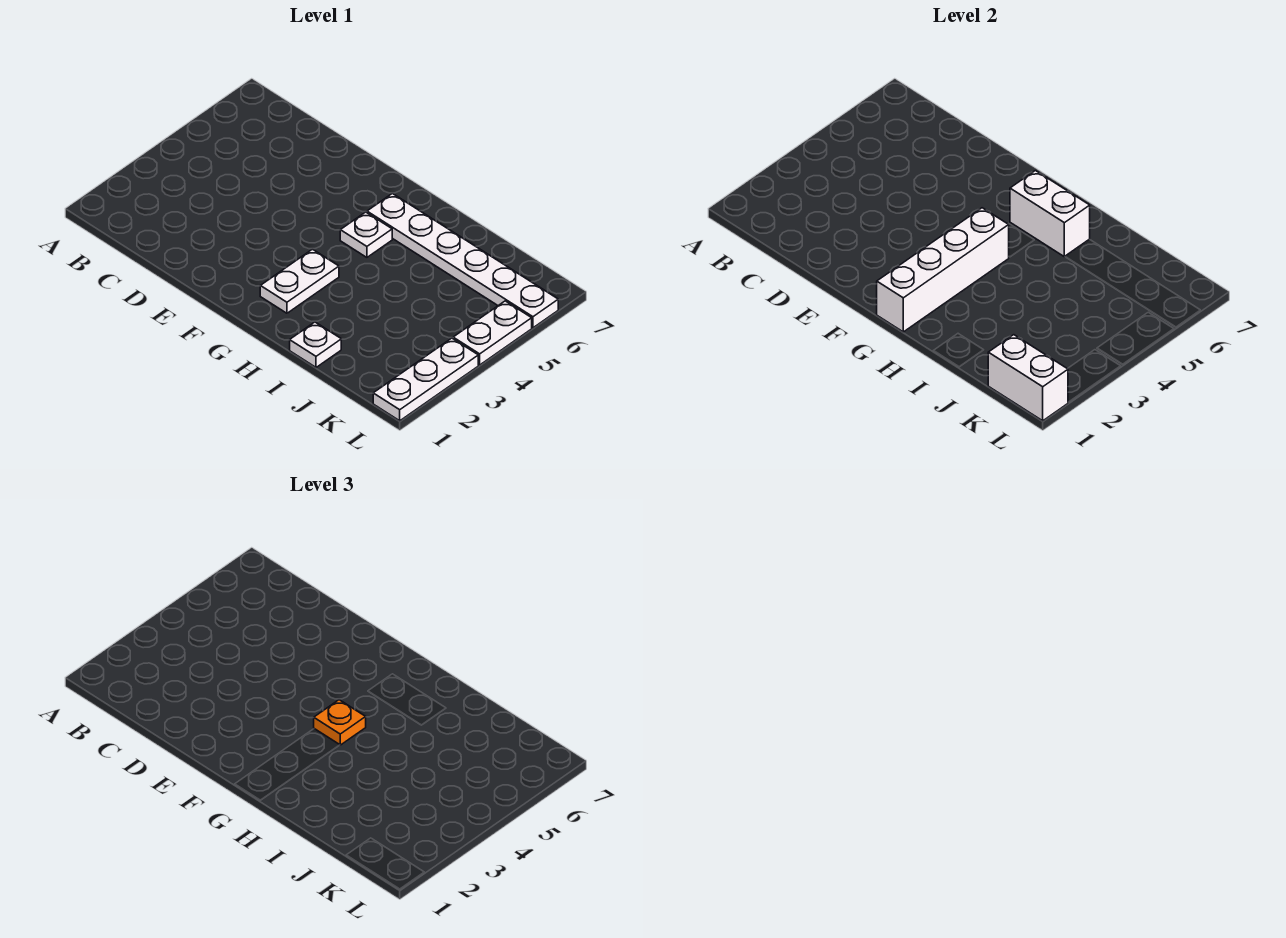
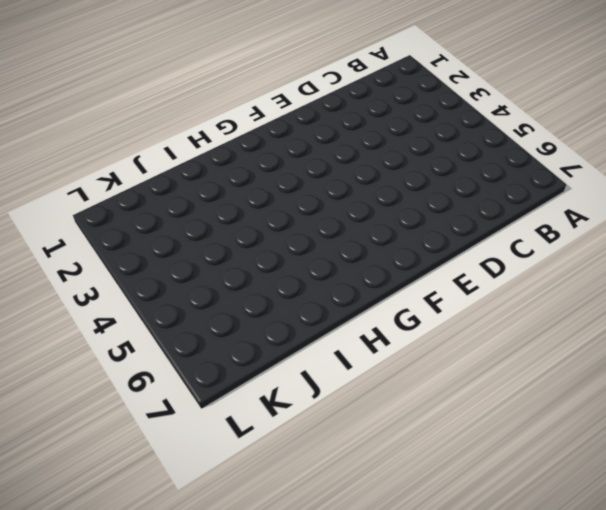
none -> white plate G2:G3 level 1
none -> white plate G5 level 1

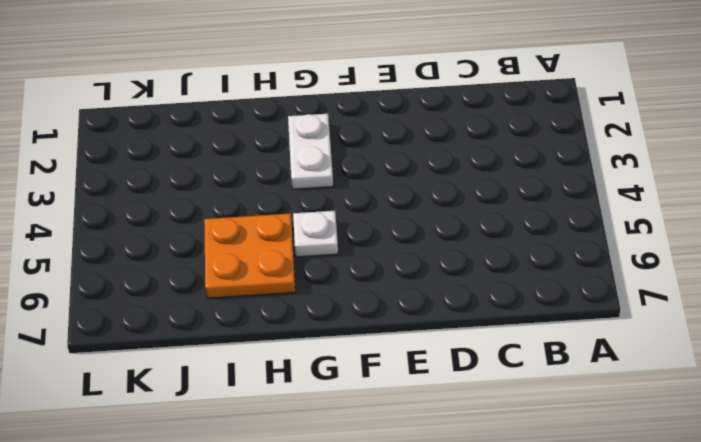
orange plate H5:I6 level 1 -> white plate G6:L6 level 1
none -> white plate I1 level 1
none -> white plate L1:L3 level 1

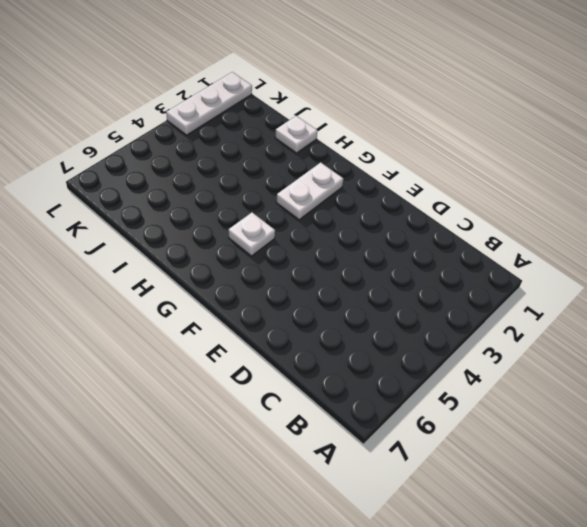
none -> white plate G6:L6 level 1
none -> white plate L4:L5 level 1

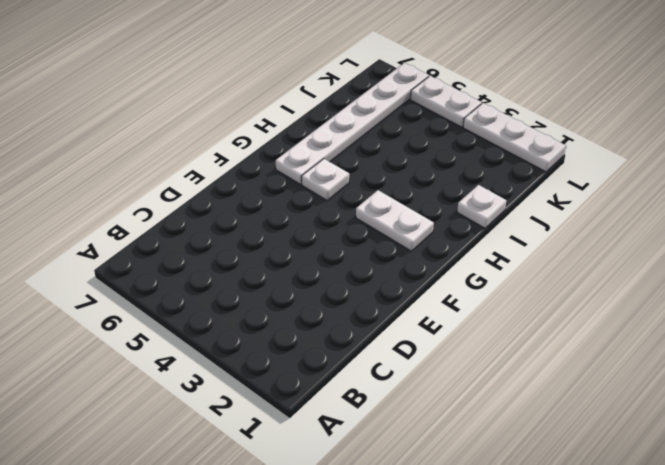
none -> white brick G1:G4 level 2
none -> white brick G6:H6 level 2

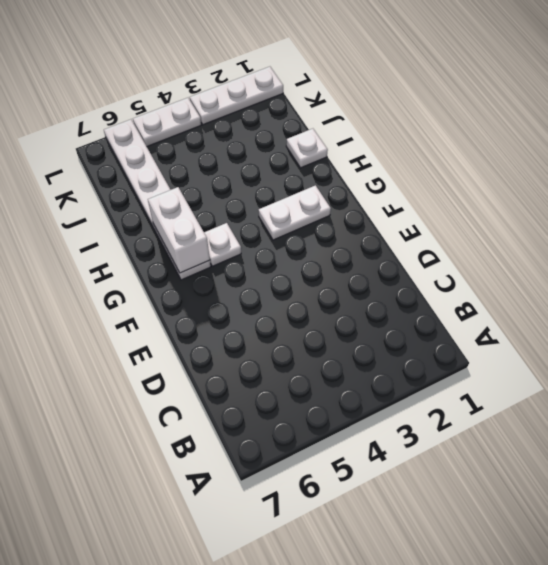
none -> white brick G1:G4 level 2
none -> white brick K1:L1 level 2

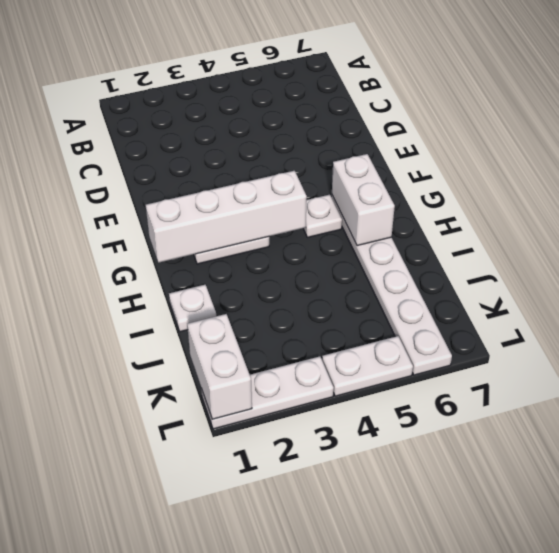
none -> orange plate G4 level 3

